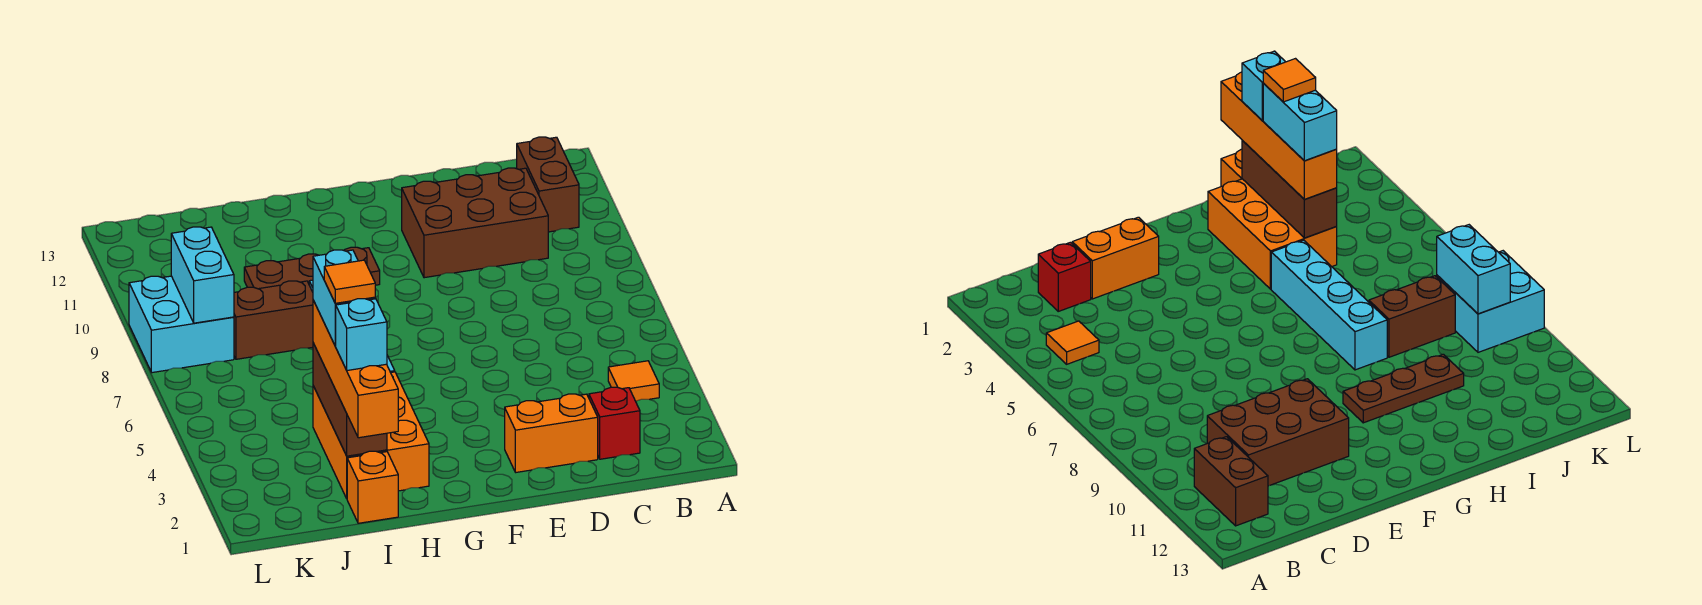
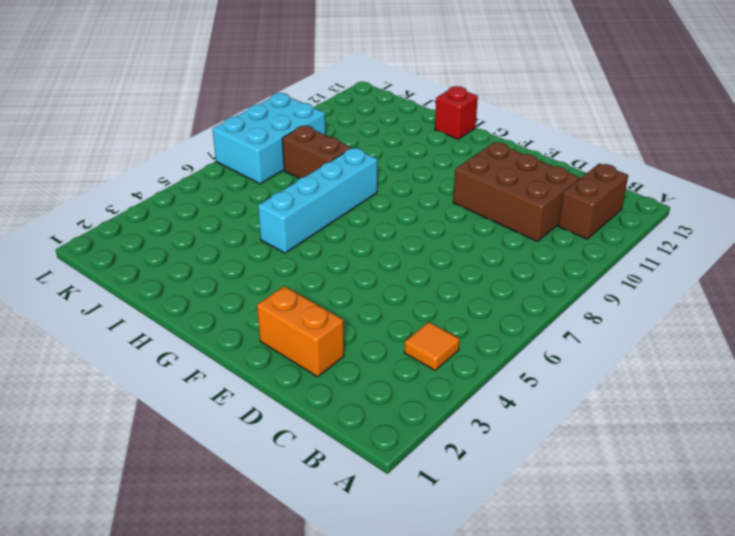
red brick H13 level 1 -> red brick C2 level 1
cyan brick K7:L9 level 1 -> cyan brick K8:L9 level 1
none -> brown plate G10:I10 level 1
none -> orange brick H2:I4 level 1
none -> orange brick I1 level 1

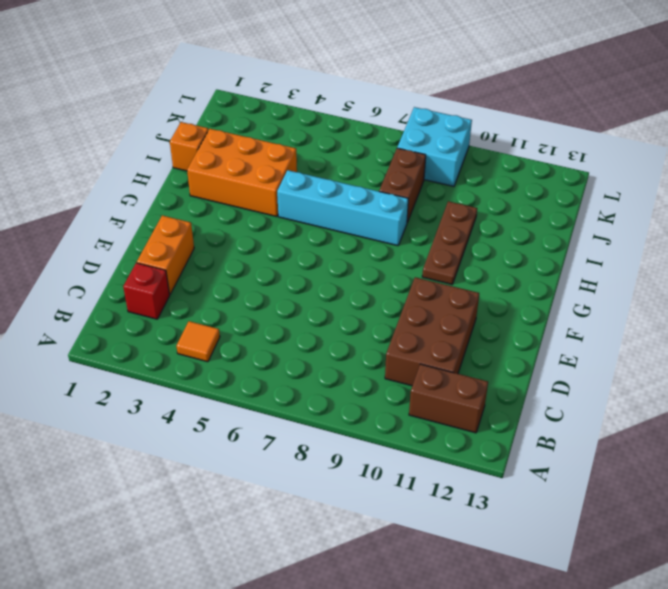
none -> brown brick I2:I4 level 2
none -> cyan brick K8:K9 level 2
none -> orange brick I1:I4 level 3

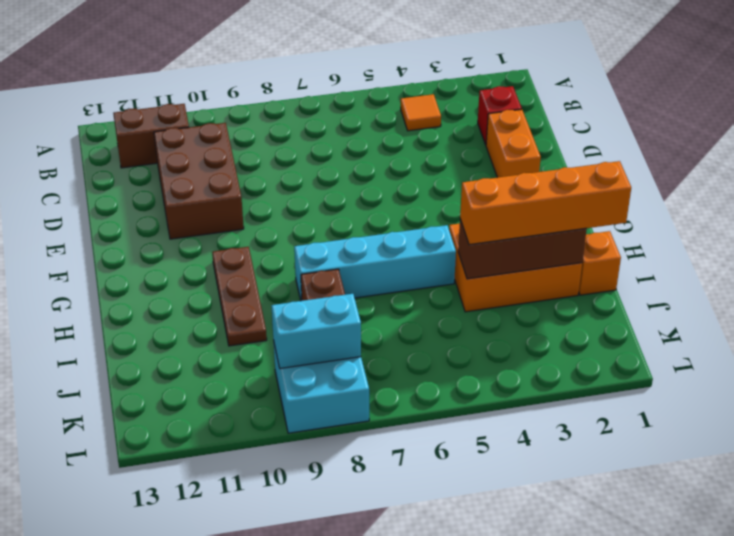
none -> cyan brick I2 level 4
none -> cyan brick I3:I4 level 4
none -> orange tile I3 level 5

